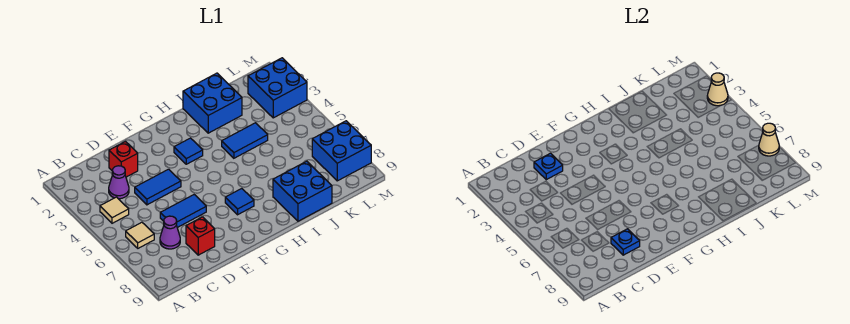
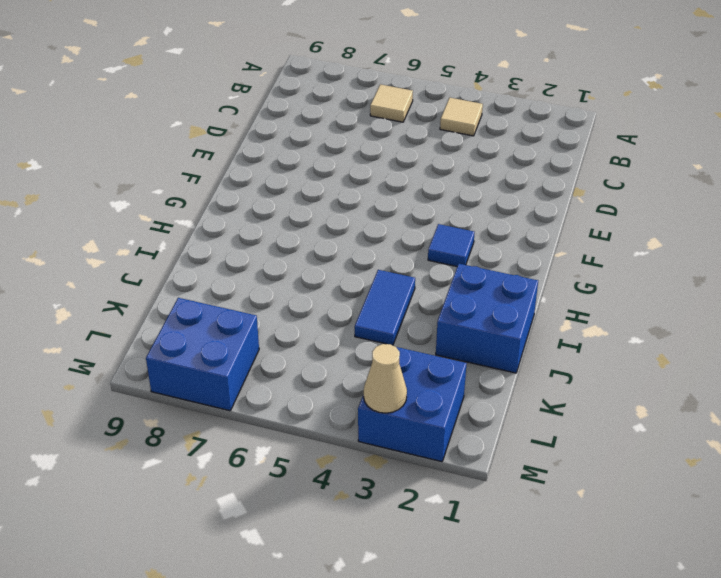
none -> purple cone C3 level 1
none -> purple cone C7 level 1
none -> red brick D2 level 1

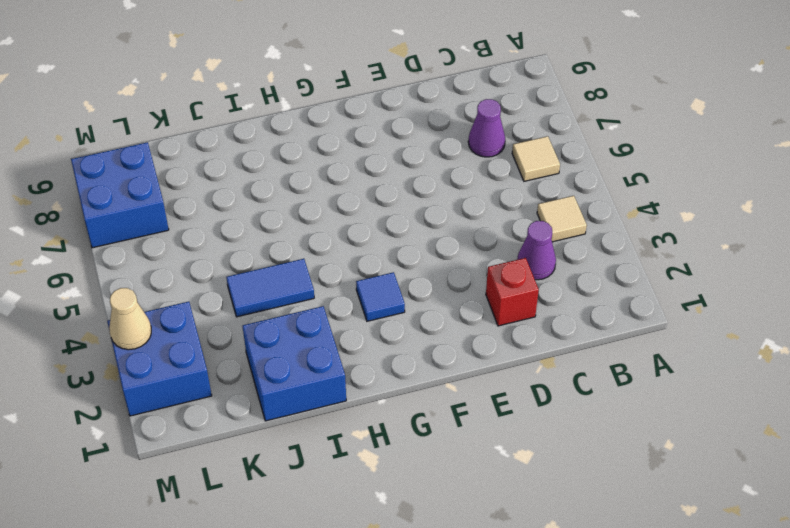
none -> blue tile D4:E4 level 1
none -> blue tile D6:E6 level 1
none -> red brick D8 level 1

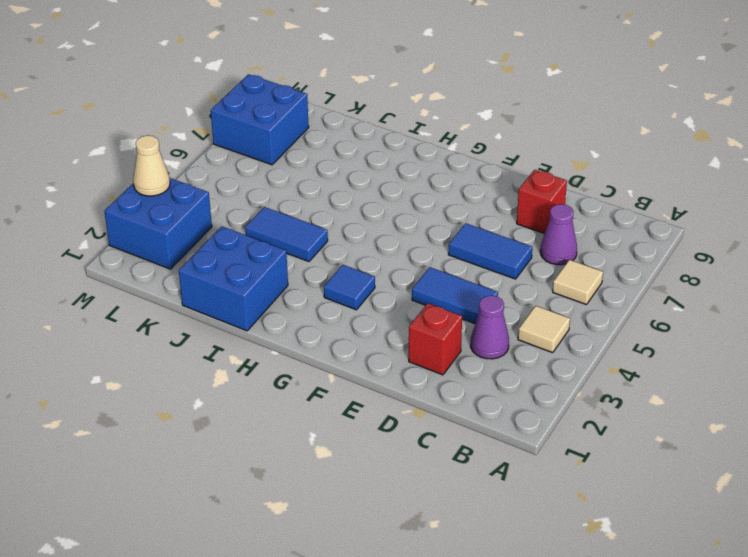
none -> blue tile G7 level 1
none -> blue brick I8:J9 level 1
none -> blue plate D2 level 2

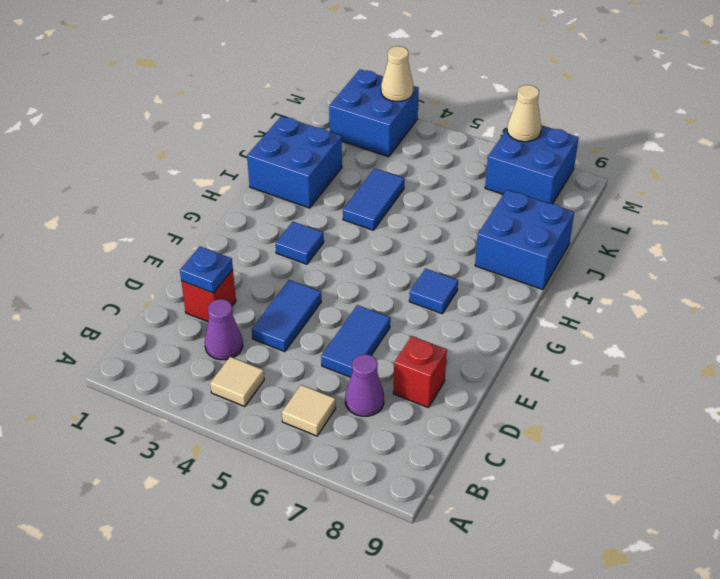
none -> blue plate D8 level 2

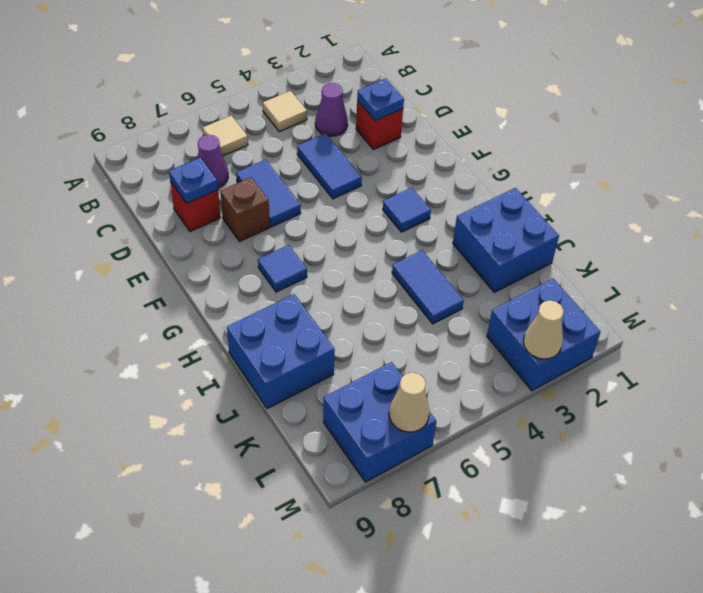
brown brick E7 level 1 -> none

